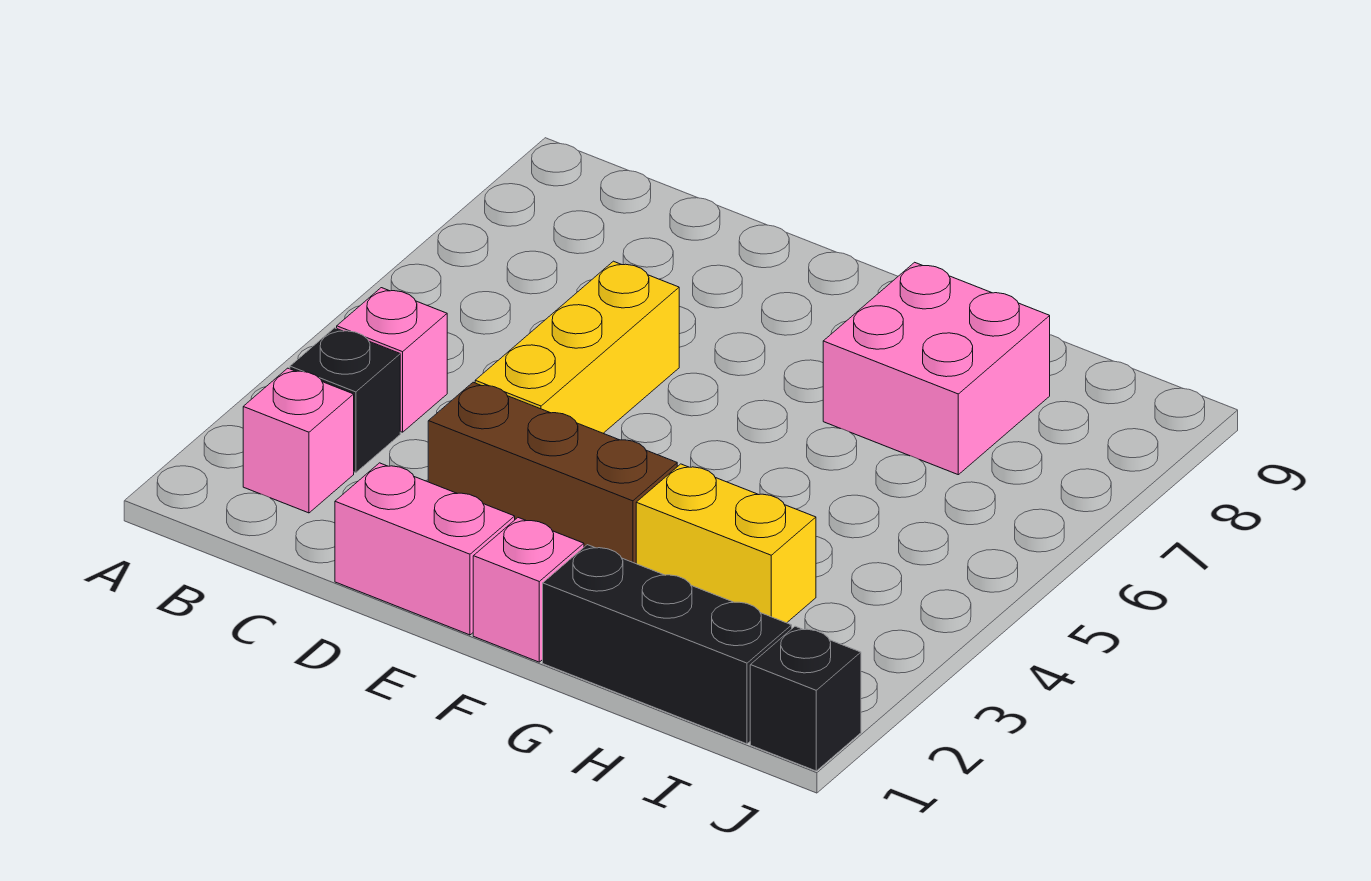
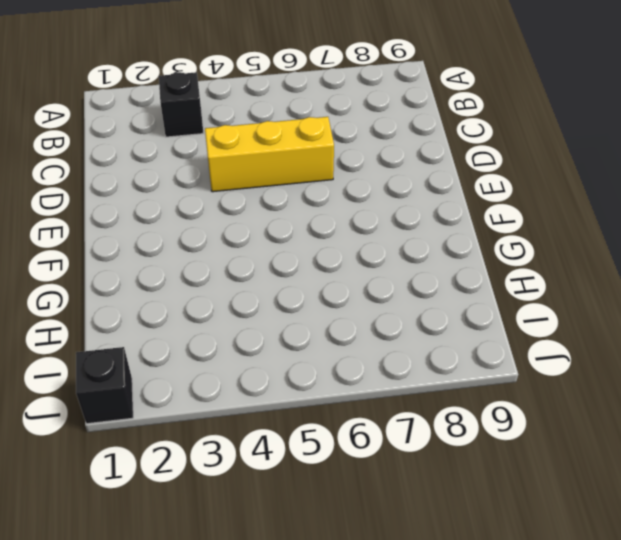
none -> pink brick B2 level 1
none -> pink brick B4 level 1

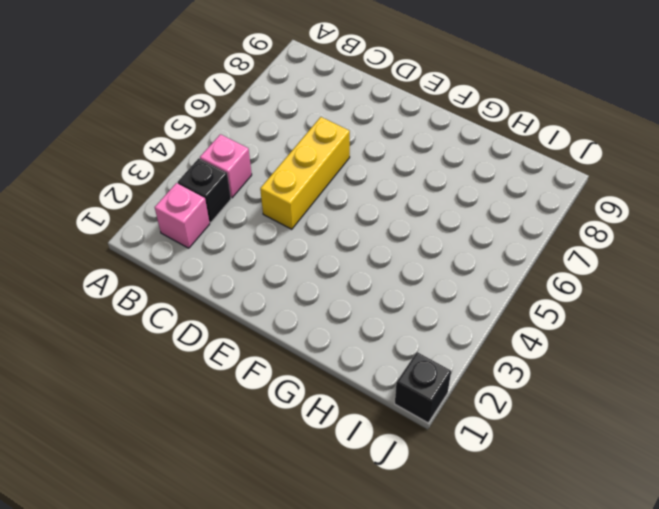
none -> pink brick D1:E1 level 1
none -> brown brick D3:F3 level 1

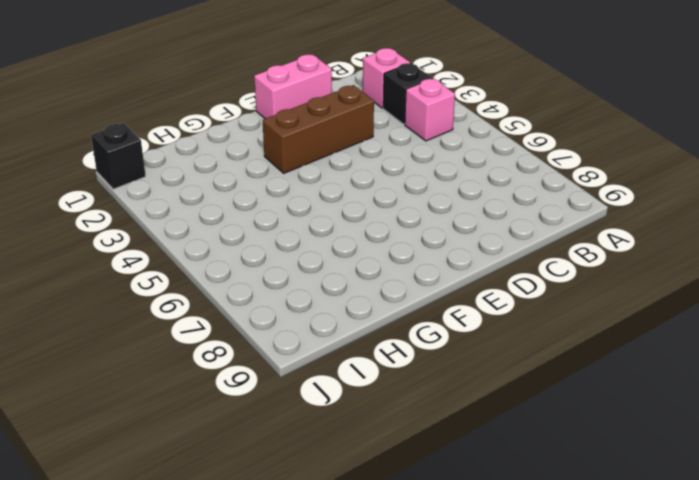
none -> yellow brick D4:D6 level 1
none -> pink brick F1 level 1

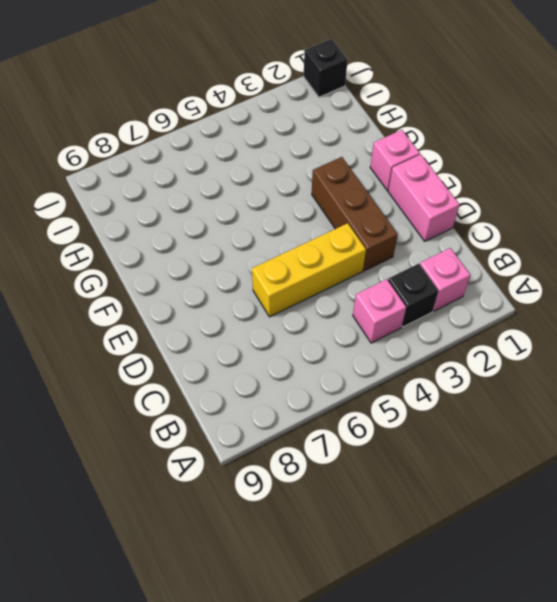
none -> black brick G1:I1 level 1
none -> yellow brick G3:H3 level 1

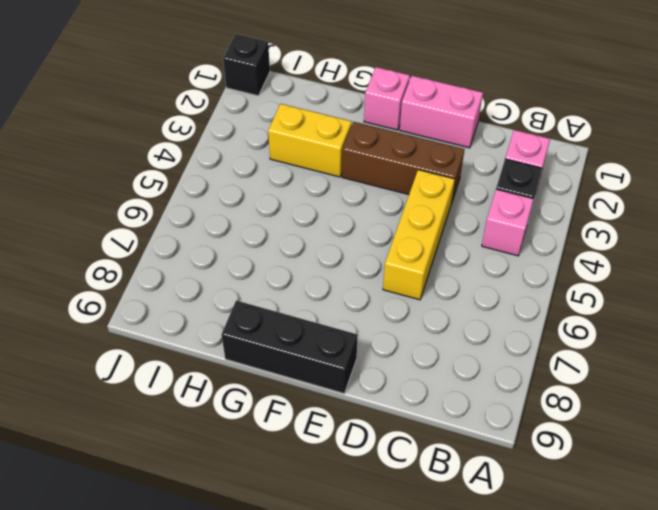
black brick E9:G9 level 1 -> black brick G1:I1 level 1
none -> pink brick G7:H8 level 1

